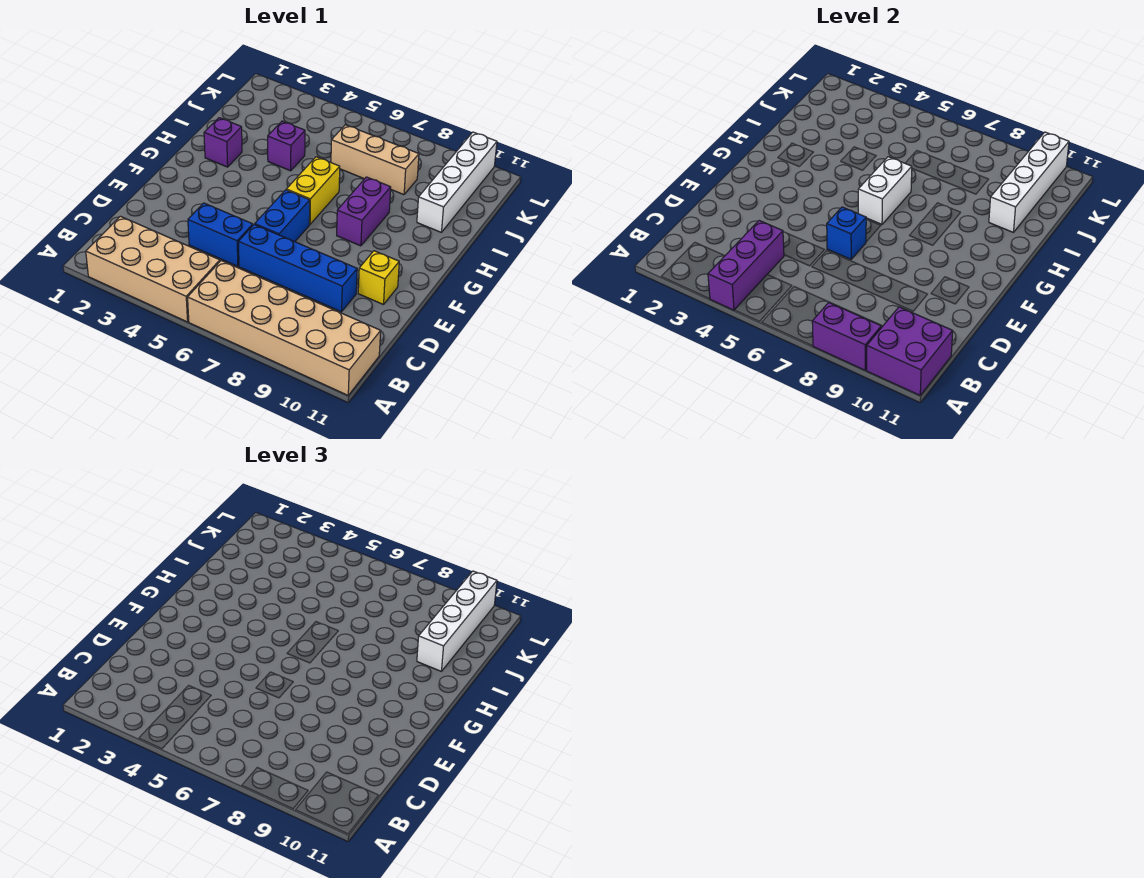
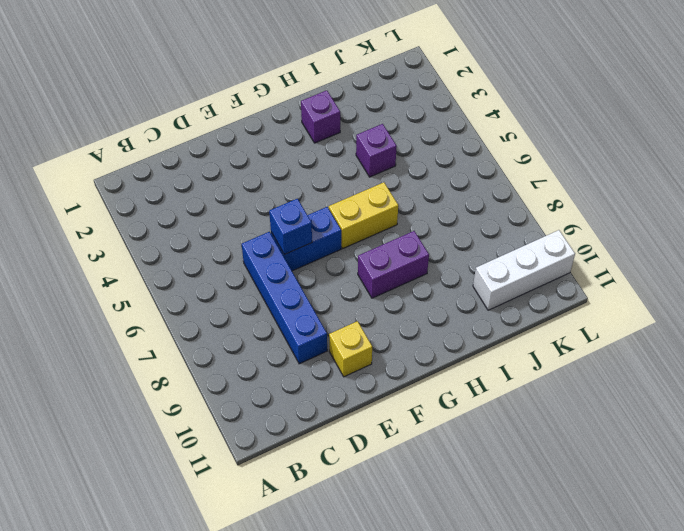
white brick J10:L10 level 1 -> white brick I10:L10 level 1
none -> tan brick A2:B5 level 1
none -> tan brick A6:B11 level 1
none -> blue brick D4:D5 level 1

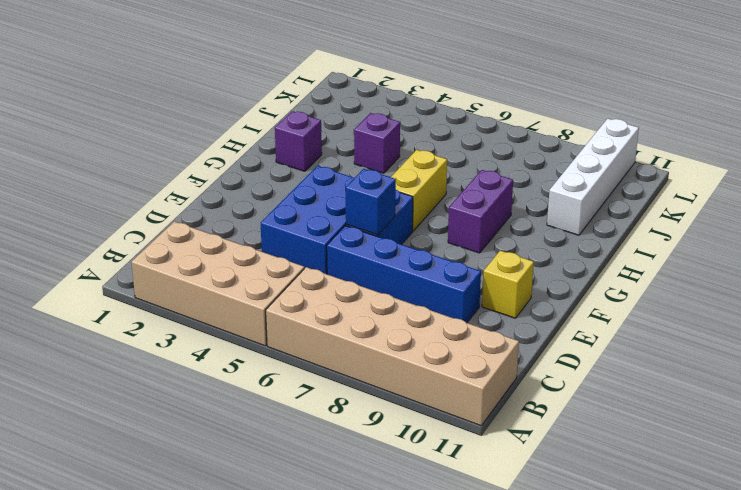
blue brick D4:F5 level 1 -> blue brick D4:D5 level 1
none -> tan brick J6:J8 level 1
none -> purple brick A4:C4 level 2
none -> purple brick A8:A9 level 2

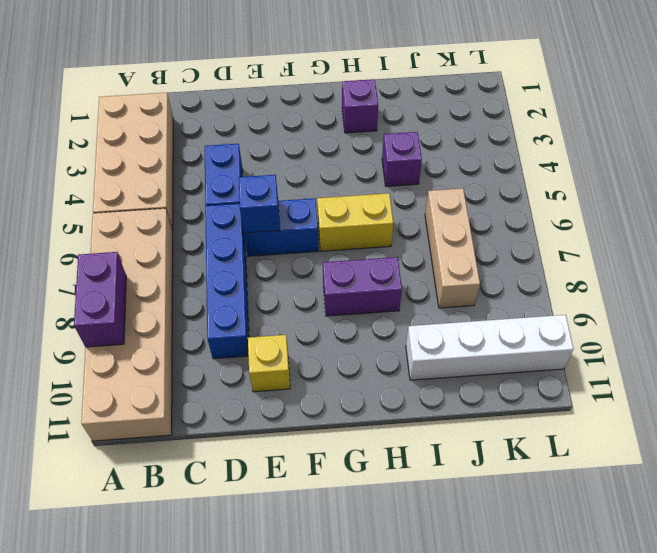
none -> purple brick A4:C4 level 2
none -> purple brick A10:B11 level 2
none -> white brick G6:H6 level 2

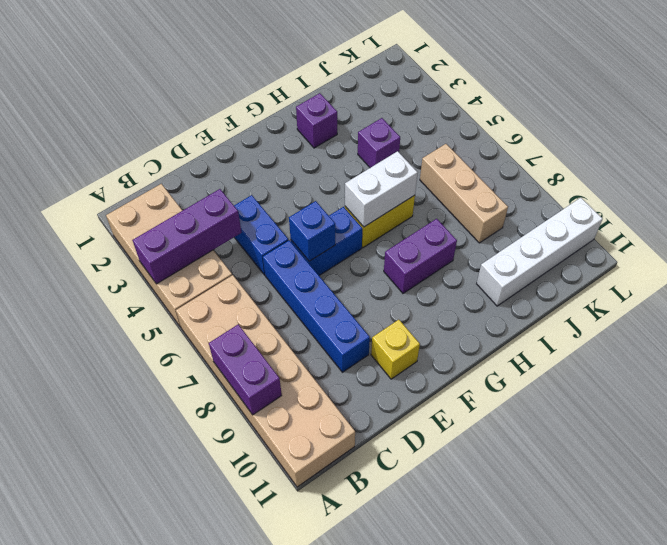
none -> purple brick A10:B11 level 2
none -> white brick I10:L10 level 2
none -> white brick I10:L10 level 3

